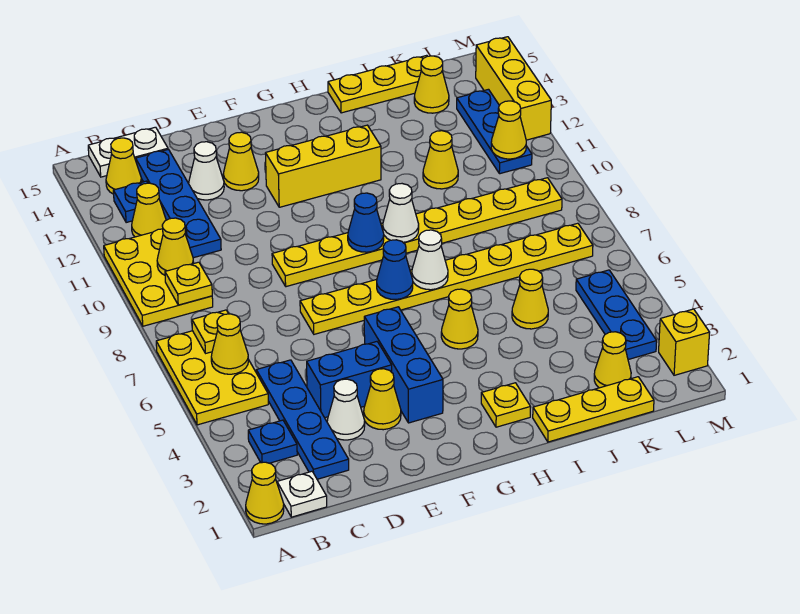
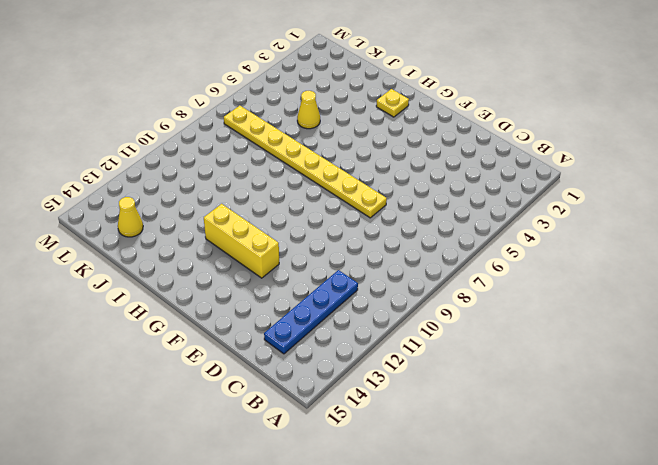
none -> yellow cone A1 level 1
none -> yellow plate A5:B7 level 1
none -> yellow plate A9:B11 level 1
none -> white plate B1 level 1

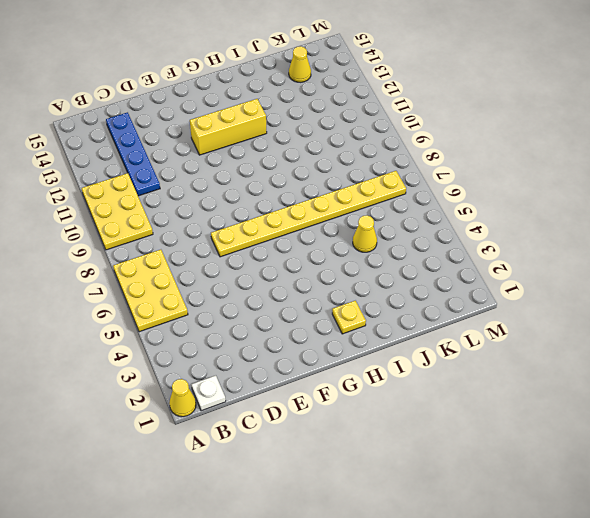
none -> blue plate B3 level 1
none -> yellow cone B12 level 1
none -> blue plate B13 level 1
none -> yellow cone B14 level 1

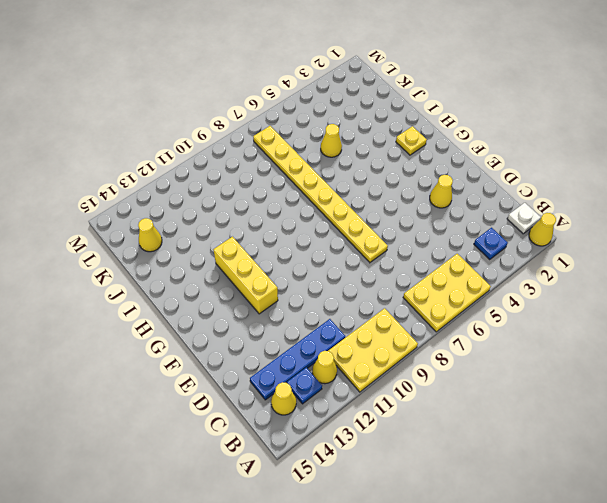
none -> white plate B15:C15 level 1
none -> blue plate C2:C5 level 1
none -> white cone D3 level 1
none -> blue brick D4:E4 level 1

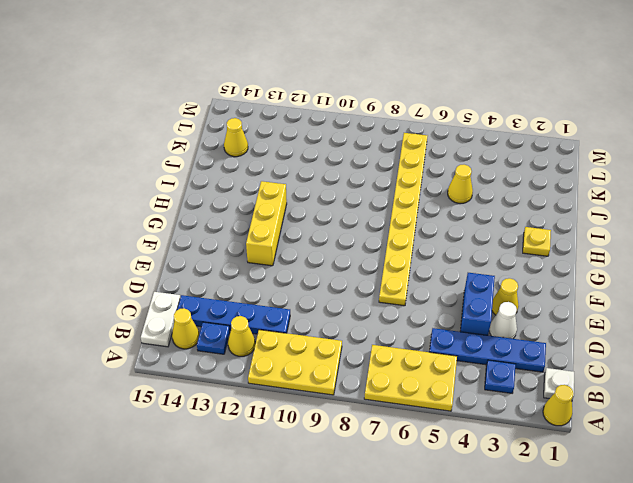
none -> white cone D13 level 1
none -> yellow plate E9:L9 level 1
none -> yellow cone E13 level 1
none -> blue brick F3:F5 level 1

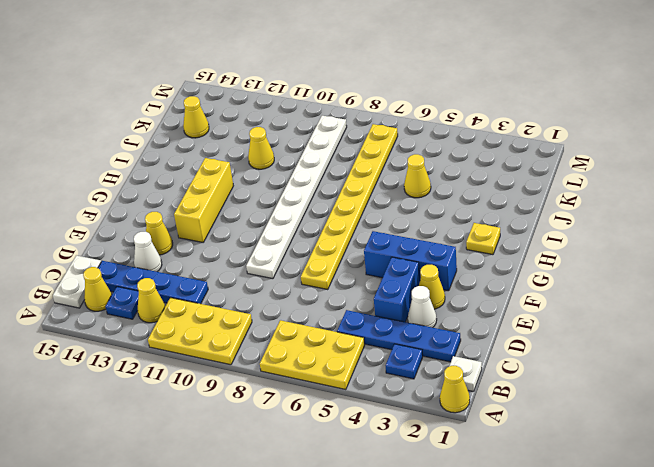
white plate E9:L9 level 1 -> yellow plate E9:L9 level 1
none -> yellow cone H5 level 1
none -> yellow plate I1:K1 level 1
none -> yellow plate I15:K15 level 1
none -> yellow cone K2 level 1

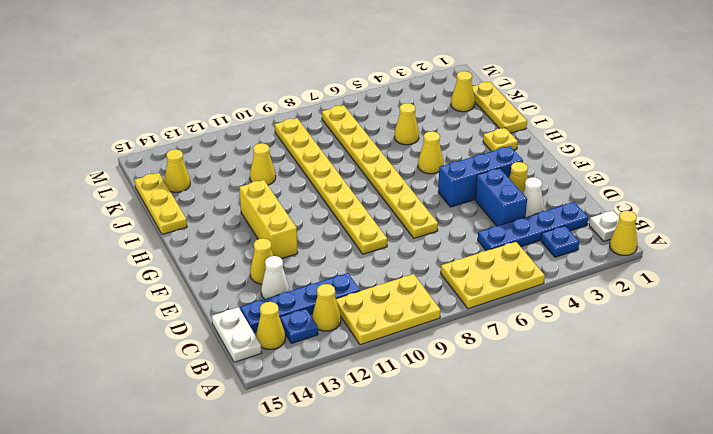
none -> blue plate L3:L5 level 1
none -> blue plate L11:L13 level 1
none -> yellow brick M2 level 1
none -> yellow brick M12:M14 level 1

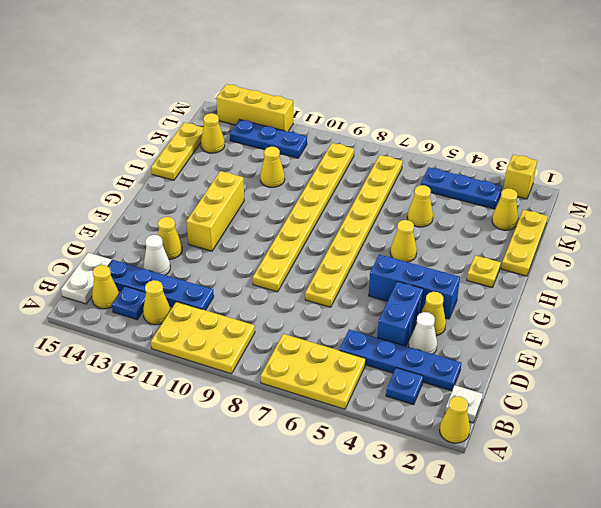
none -> yellow cone B6 level 2
none -> yellow plate B7 level 2
none -> yellow plate B9 level 2
none -> yellow cone B10 level 2

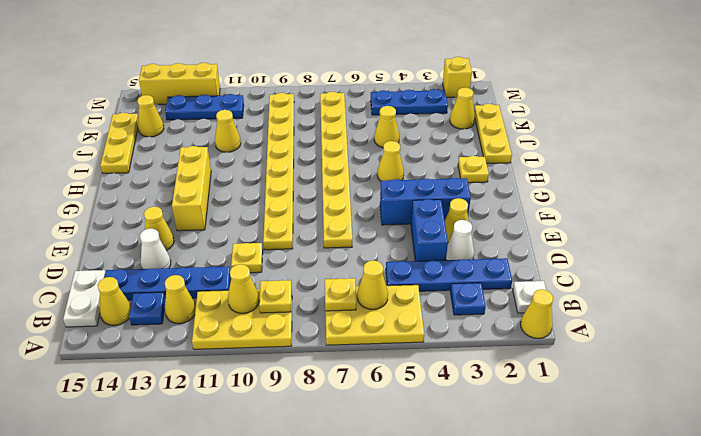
yellow plate D10 level 1 -> none
none -> blue cone G7 level 2
none -> blue cone G9 level 2
none -> white cone H7 level 2
none -> white cone H9 level 2

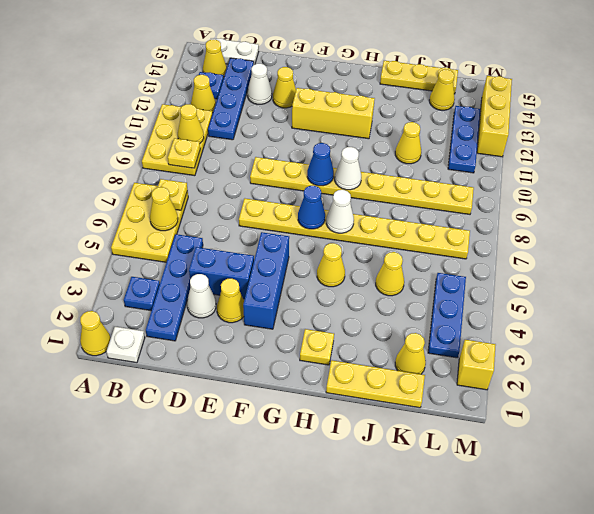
none -> yellow cone L11 level 2

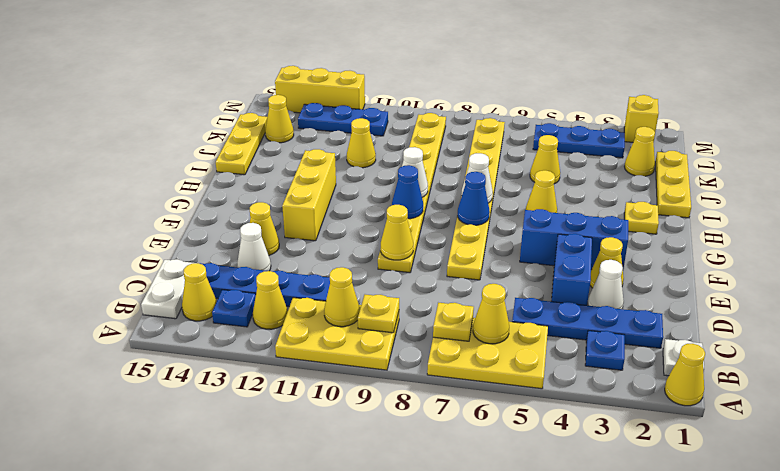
yellow cone E9 level 2 -> yellow cone L11 level 2

